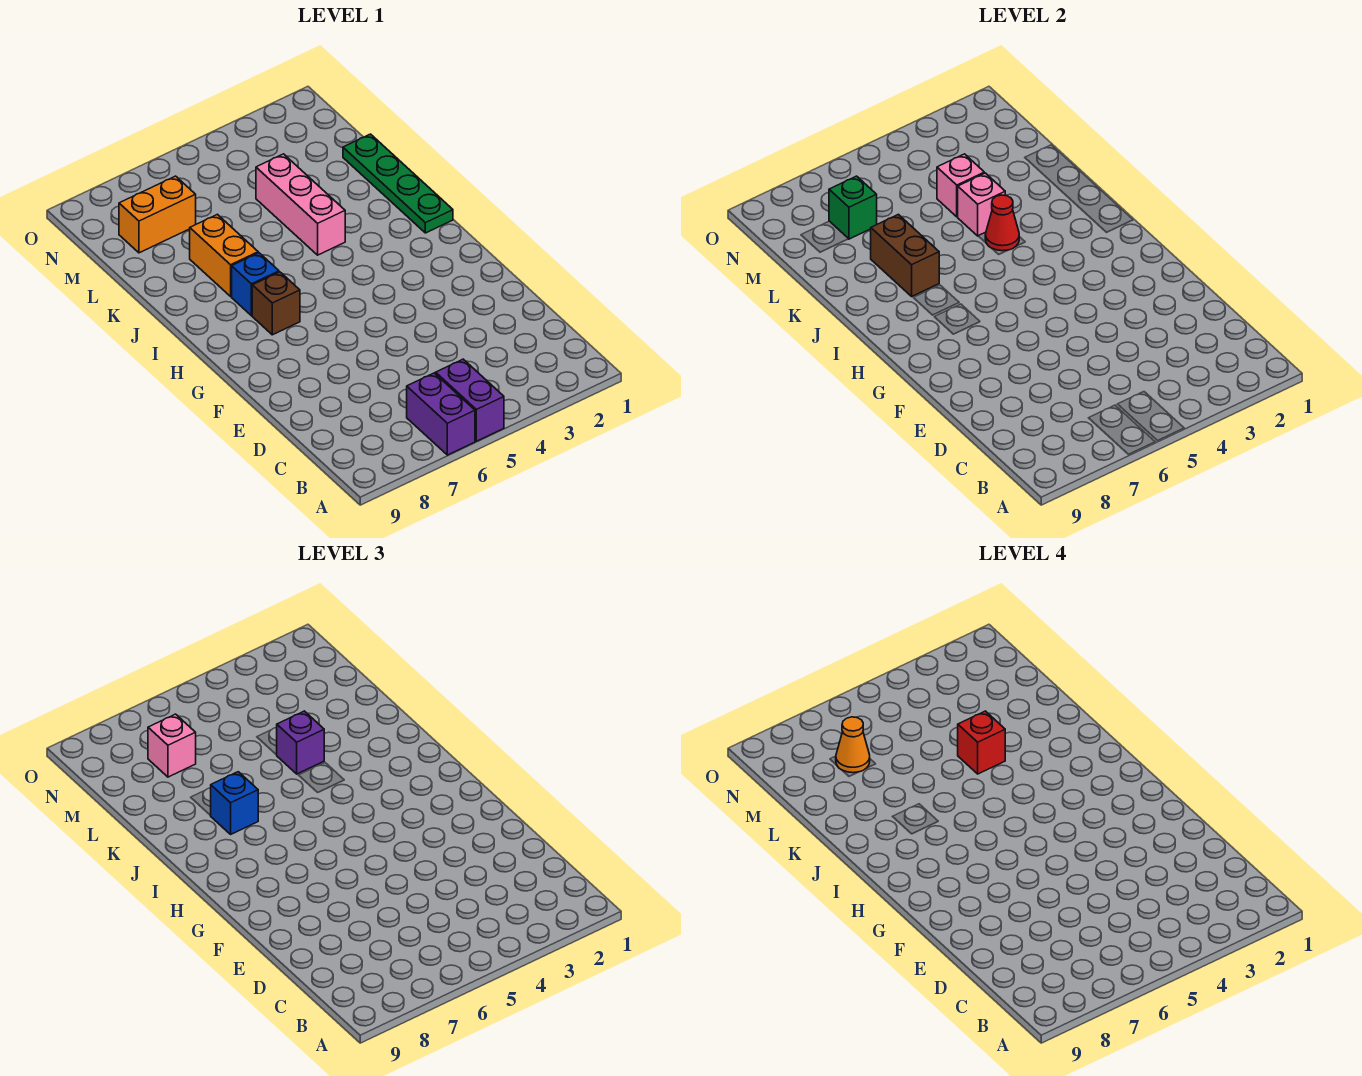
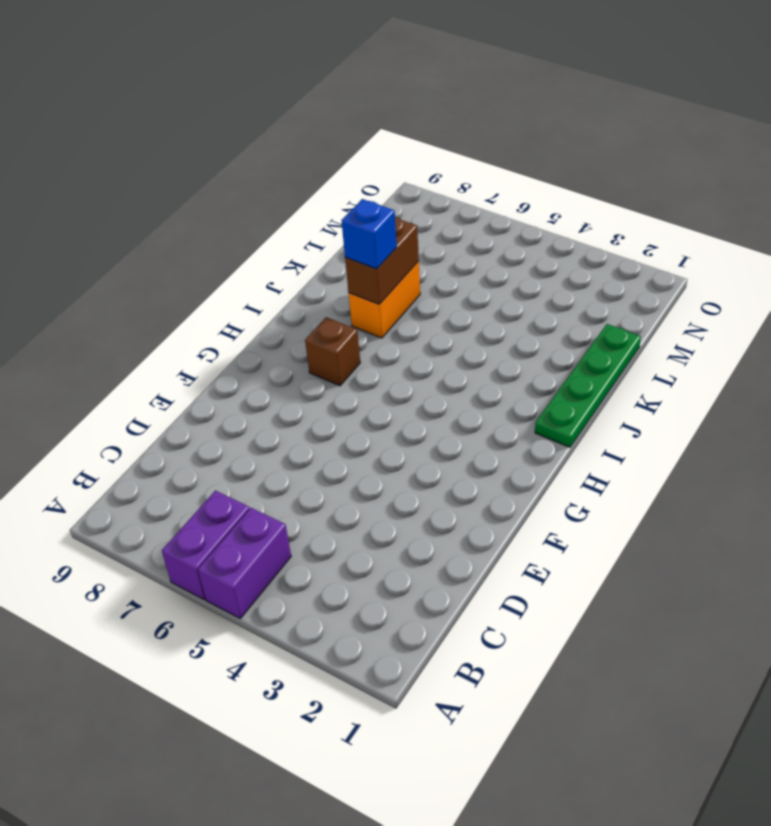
none -> blue brick I7 level 1
none -> pink brick J4:L4 level 1
none -> orange brick M7:M8 level 1

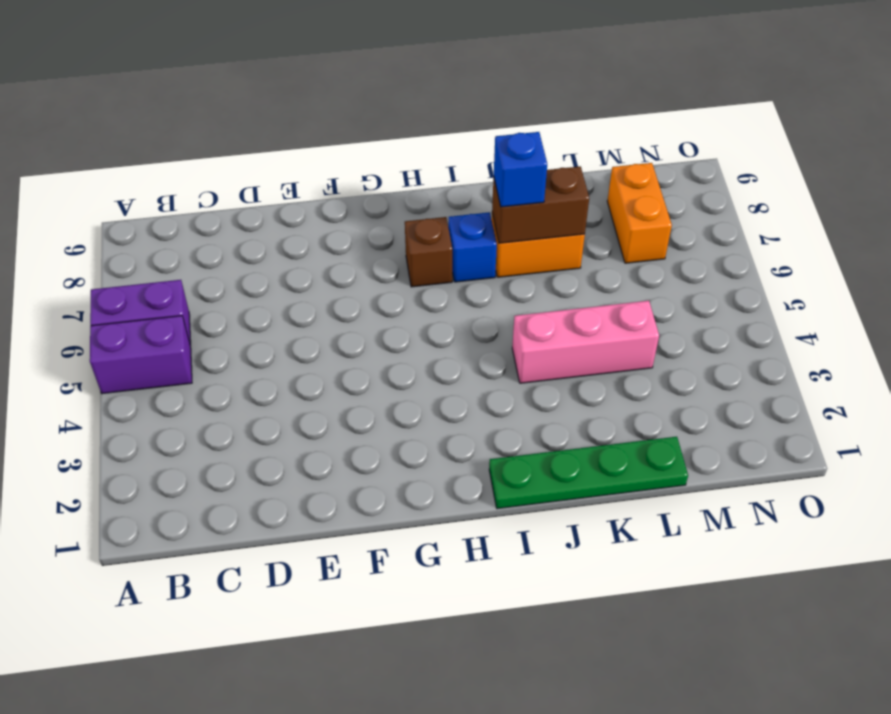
none -> red cone J4 level 2
none -> pink brick K4 level 2
none -> pink brick L4 level 2

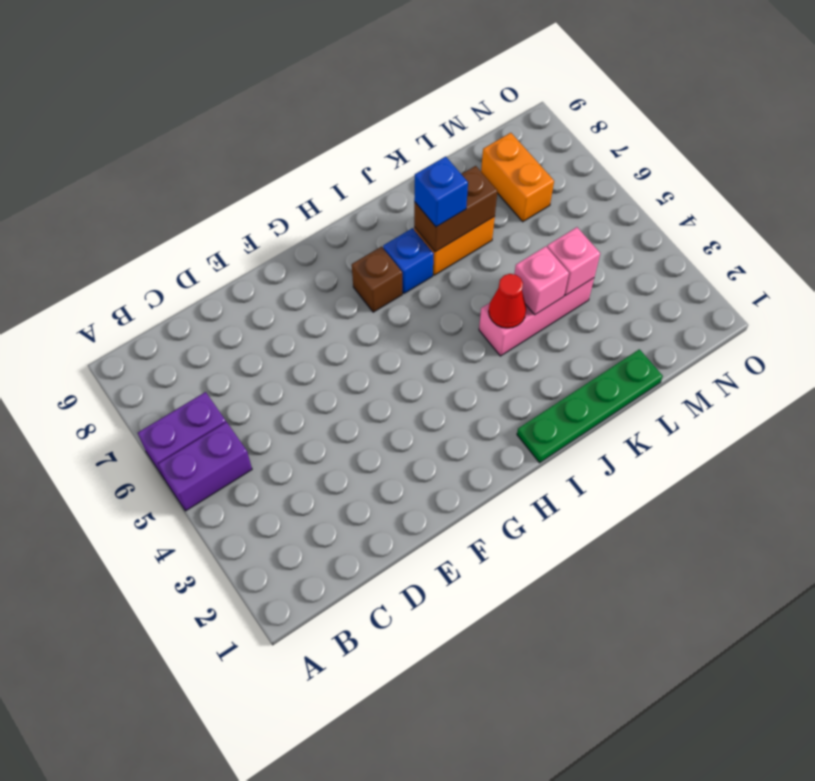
none -> green brick M7 level 2
none -> purple brick K4 level 3
none -> pink brick M7 level 3

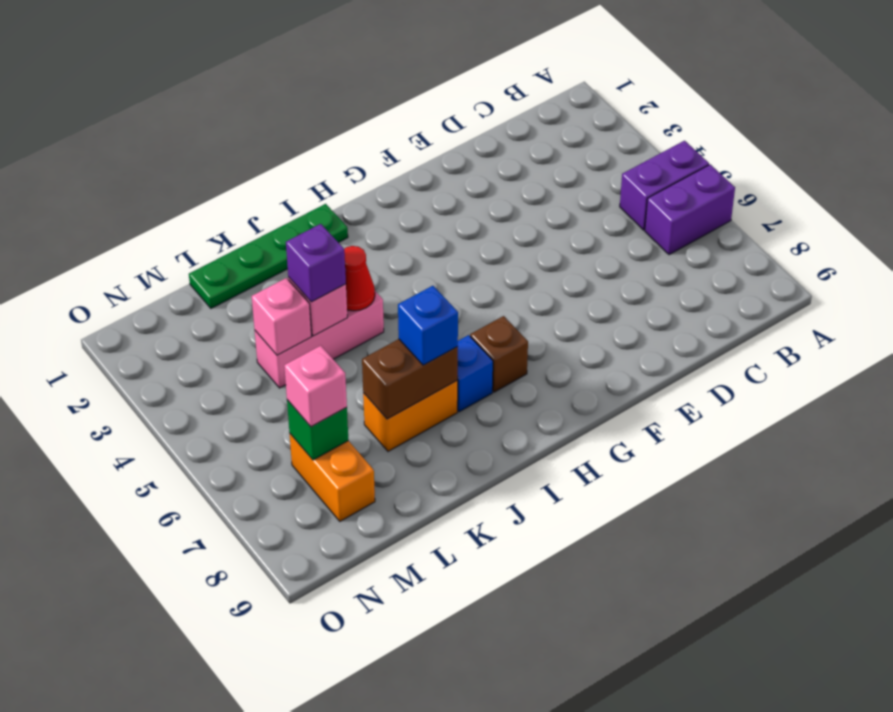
none -> red brick K4 level 4
none -> orange cone M7 level 4

